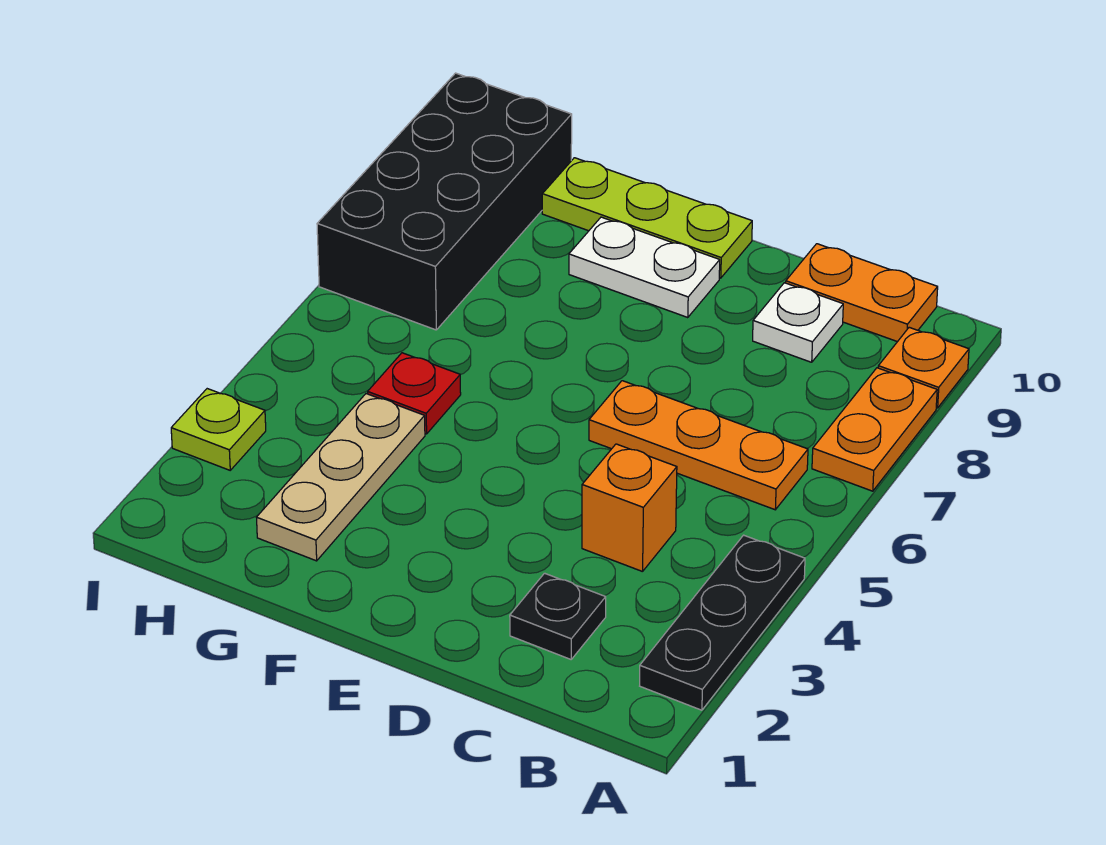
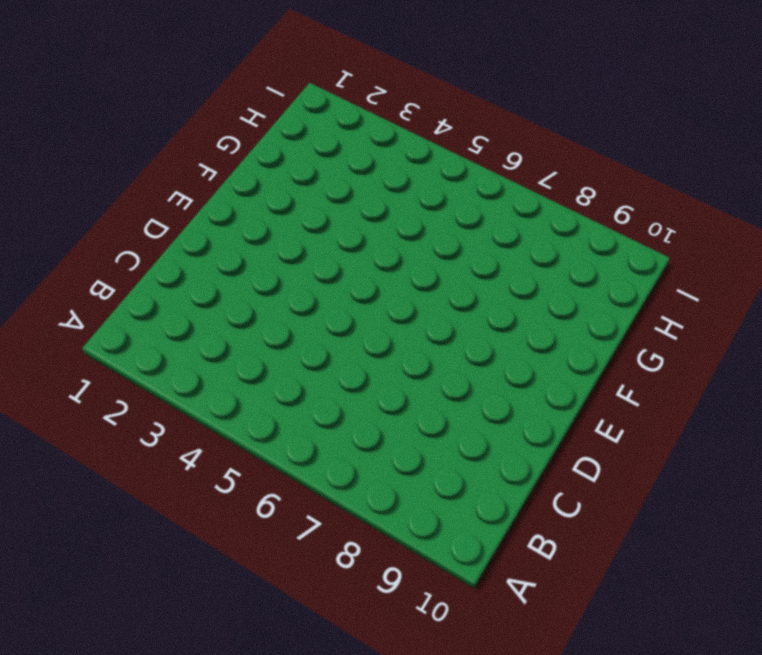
none -> black plate A2:A4 level 1
none -> orange plate A7:A8 level 1
none -> orange plate A9 level 1

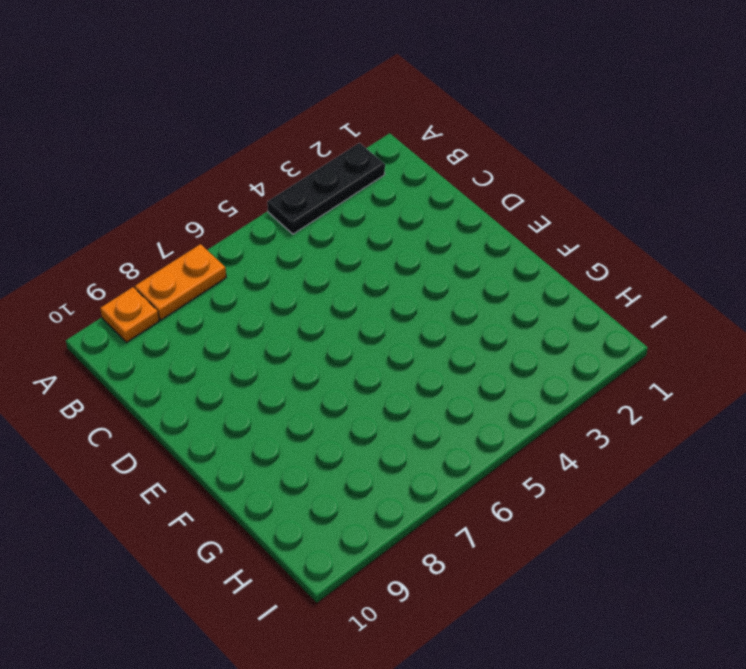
none -> orange plate B6:D6 level 1
none -> orange plate B10:C10 level 1
none -> black plate C2 level 1

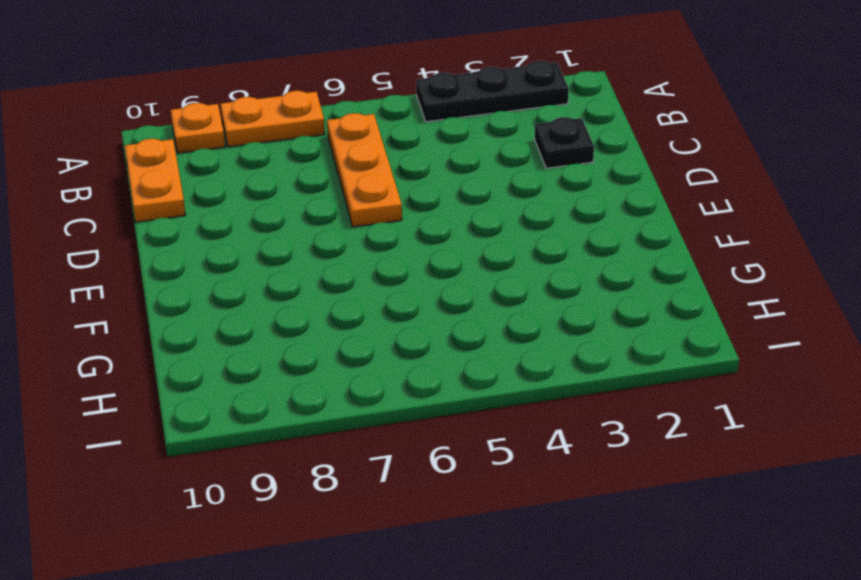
none -> orange brick C4 level 1
none -> white plate C9 level 1
none -> white plate E9:F9 level 1

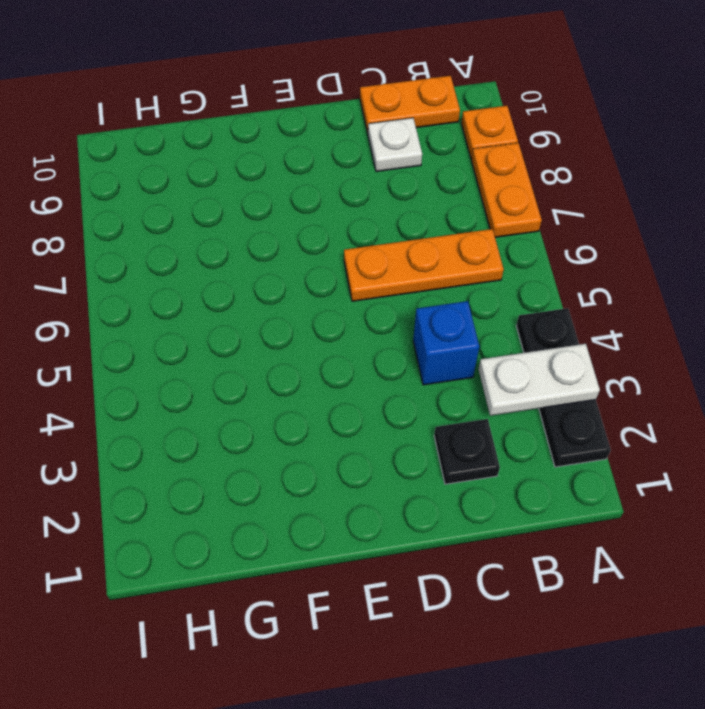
white plate A3:B3 level 2 -> white plate E9:F9 level 1
blue brick C4 level 1 -> orange brick C4 level 1
none -> lime plate E10:G10 level 1
none -> tan plate G2:G4 level 1
none -> red plate G5 level 1

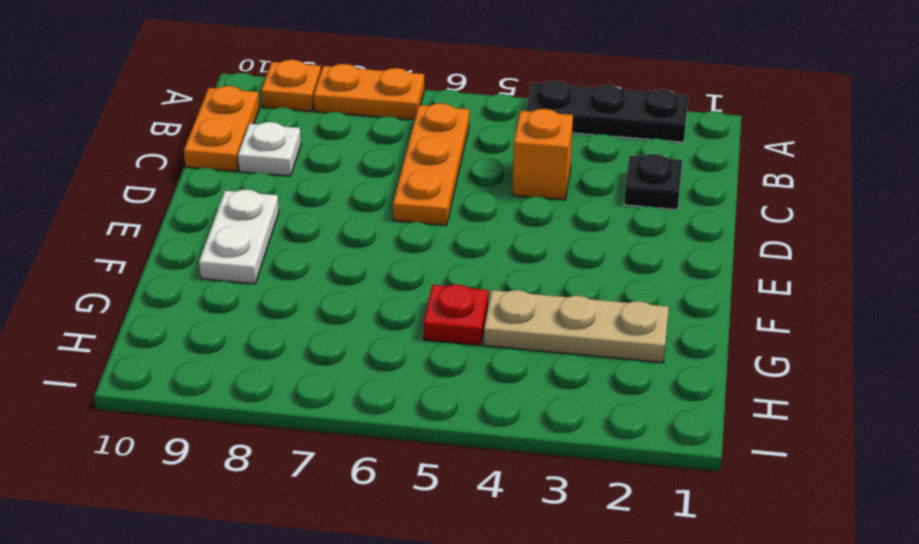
none -> lime plate E10:G10 level 1
none -> black brick H7:I10 level 1
none -> lime plate I3 level 1

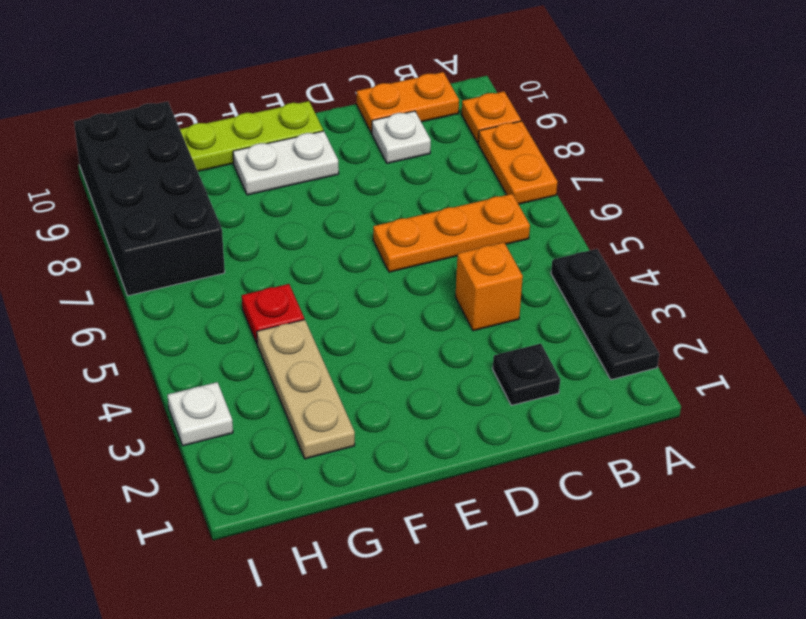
white plate I3 level 1 -> lime plate I3 level 1

